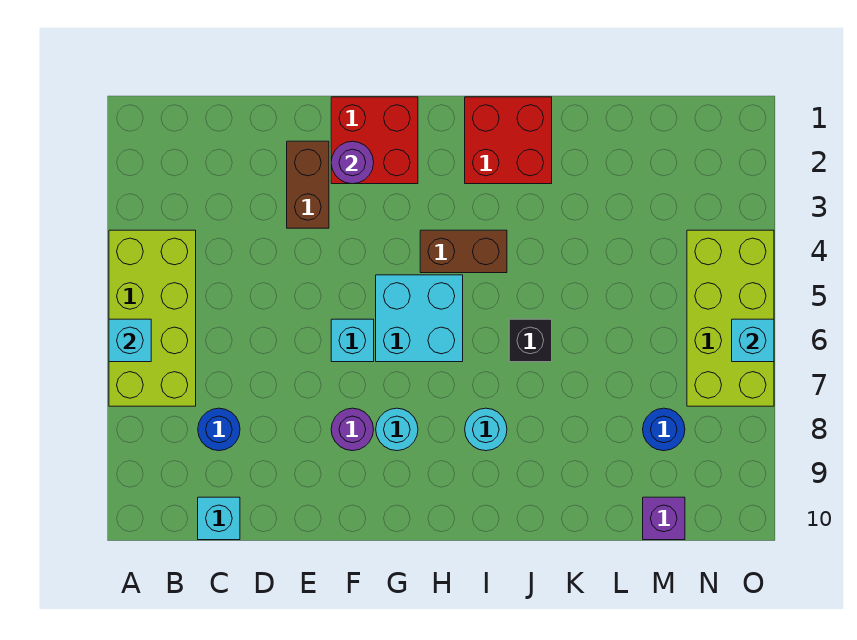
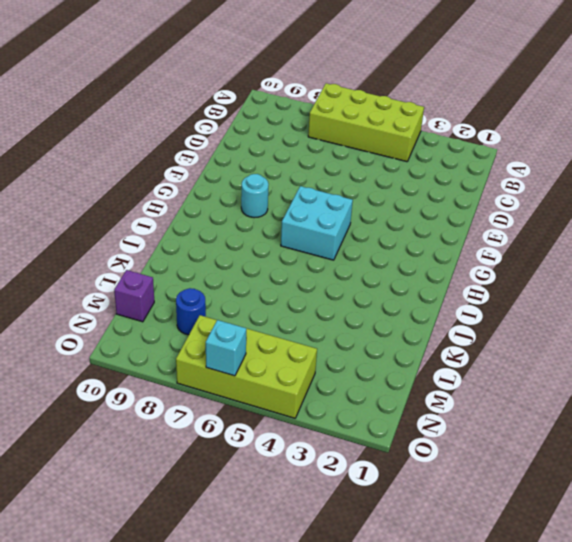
none -> blue round brick C8 level 1
none -> cyan brick C10 level 1
none -> brown brick E2:E3 level 1

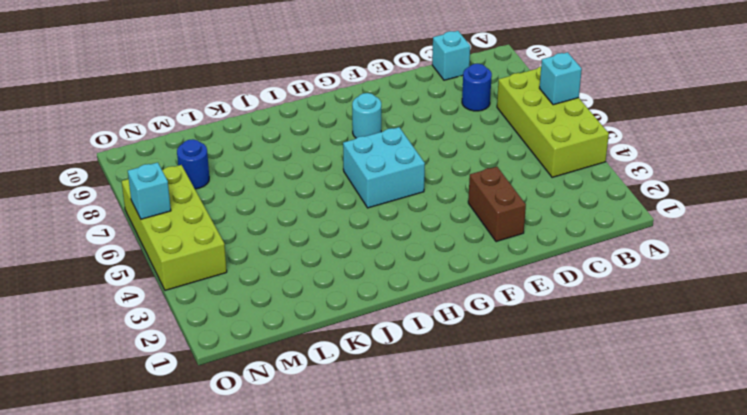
none -> red brick F1:G2 level 1
none -> cyan brick F6 level 1
none -> purple round brick F8 level 1

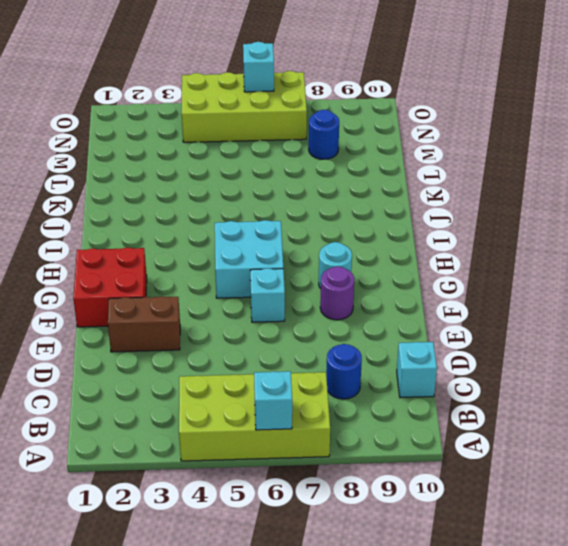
none -> brown brick H4:I4 level 1
none -> red brick I1:J2 level 1
none -> cyan round brick I8 level 1

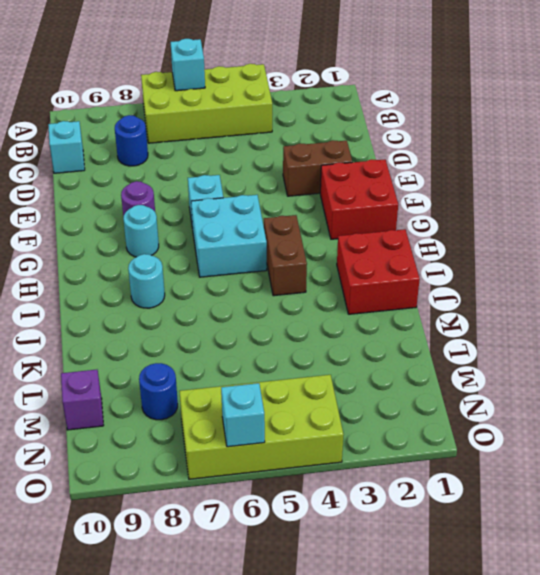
none -> black brick J6 level 1
none -> purple round brick F2 level 2

